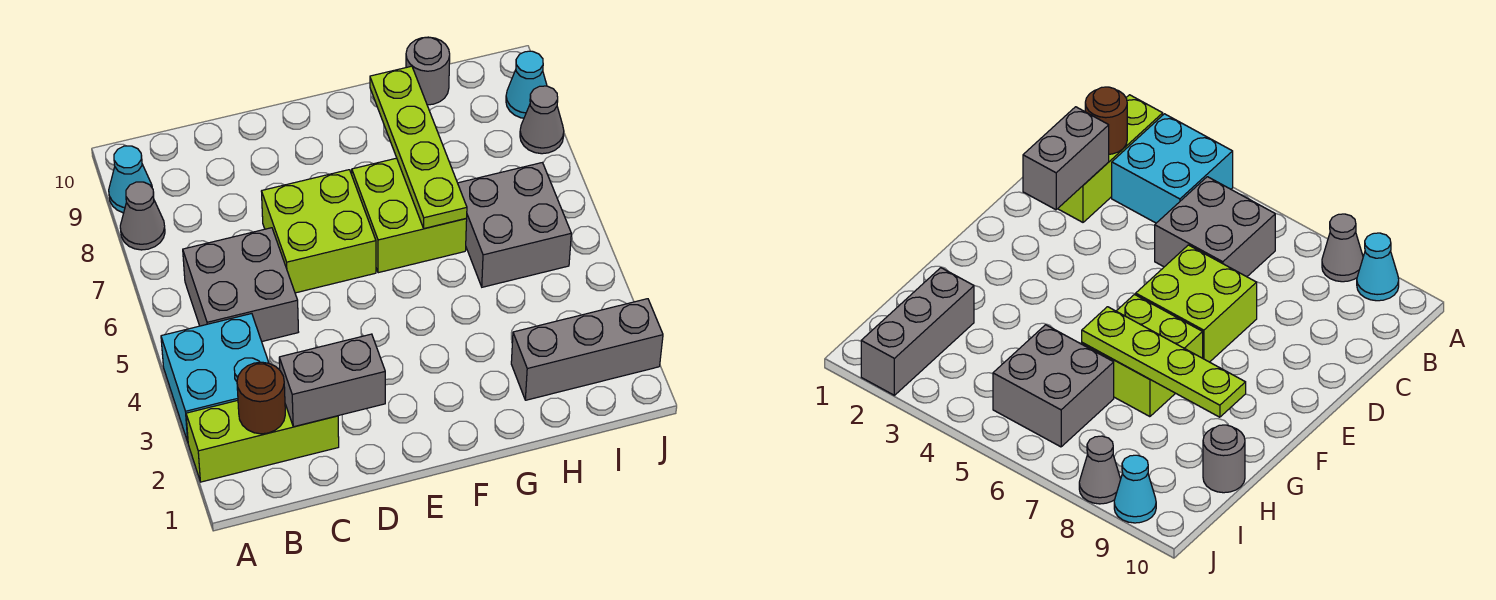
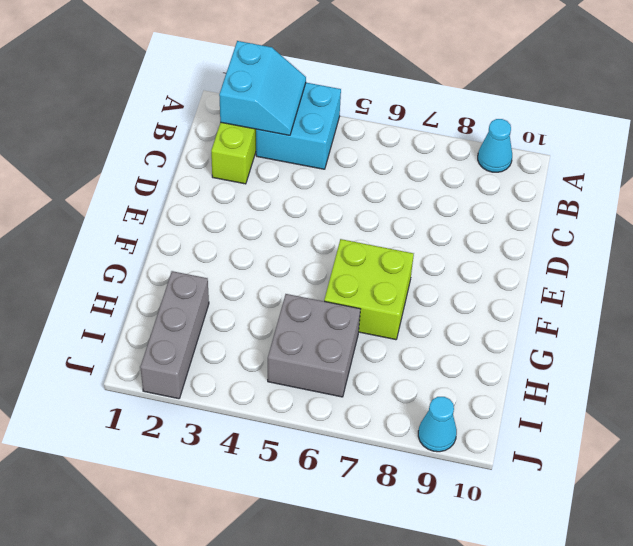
cyan slope A2:B3 level 2 top 2 -> brown round brick B2 level 2
none -> grey cone A8 level 1
none -> grey brick B5:C6 level 1
none -> lime brick D6:E7 level 1

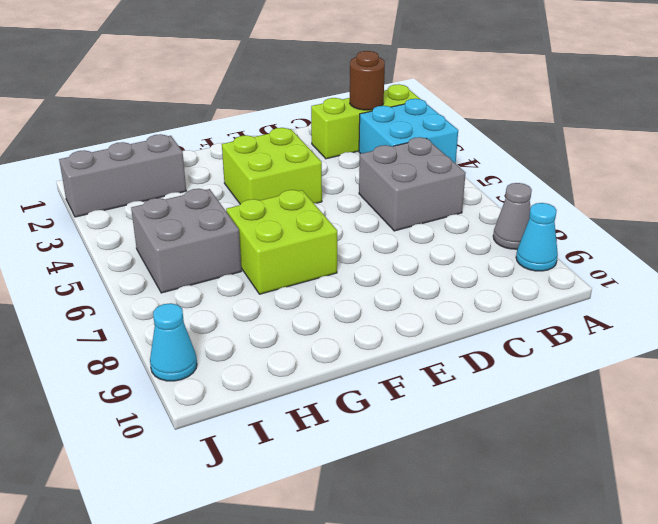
lime brick E3:F4 level 1 -> lime brick D6:E7 level 1
none -> grey round brick H10 level 1
none -> grey cone J8 level 1
none -> grey brick C2:D2 level 2

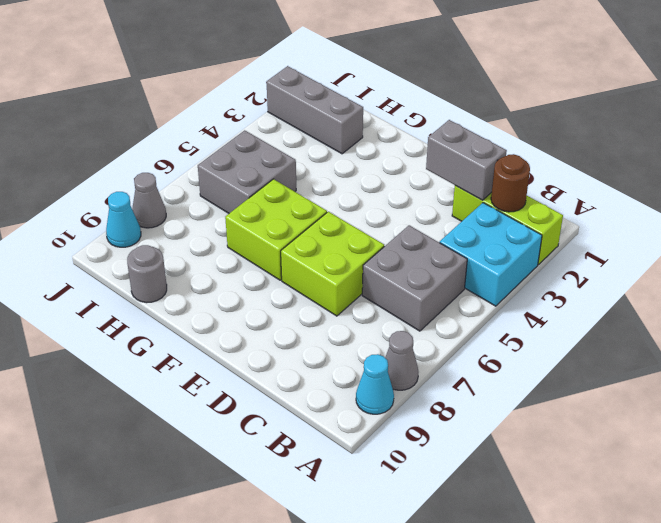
none -> lime plate G6:G9 level 2

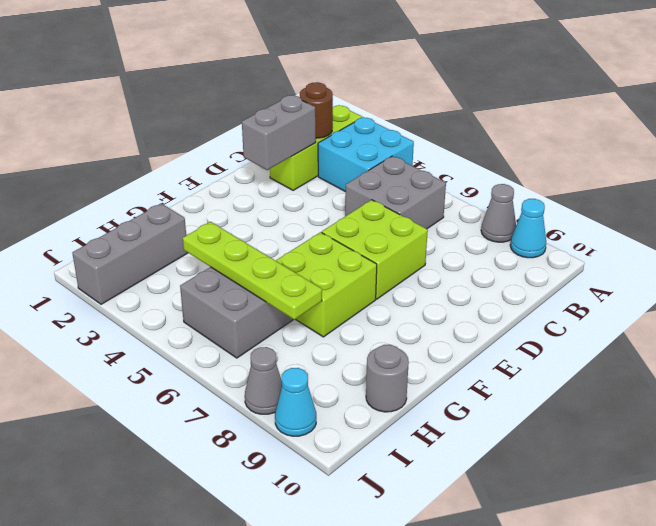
lime plate H4:H7 level 2 -> lime plate G6:G9 level 2

